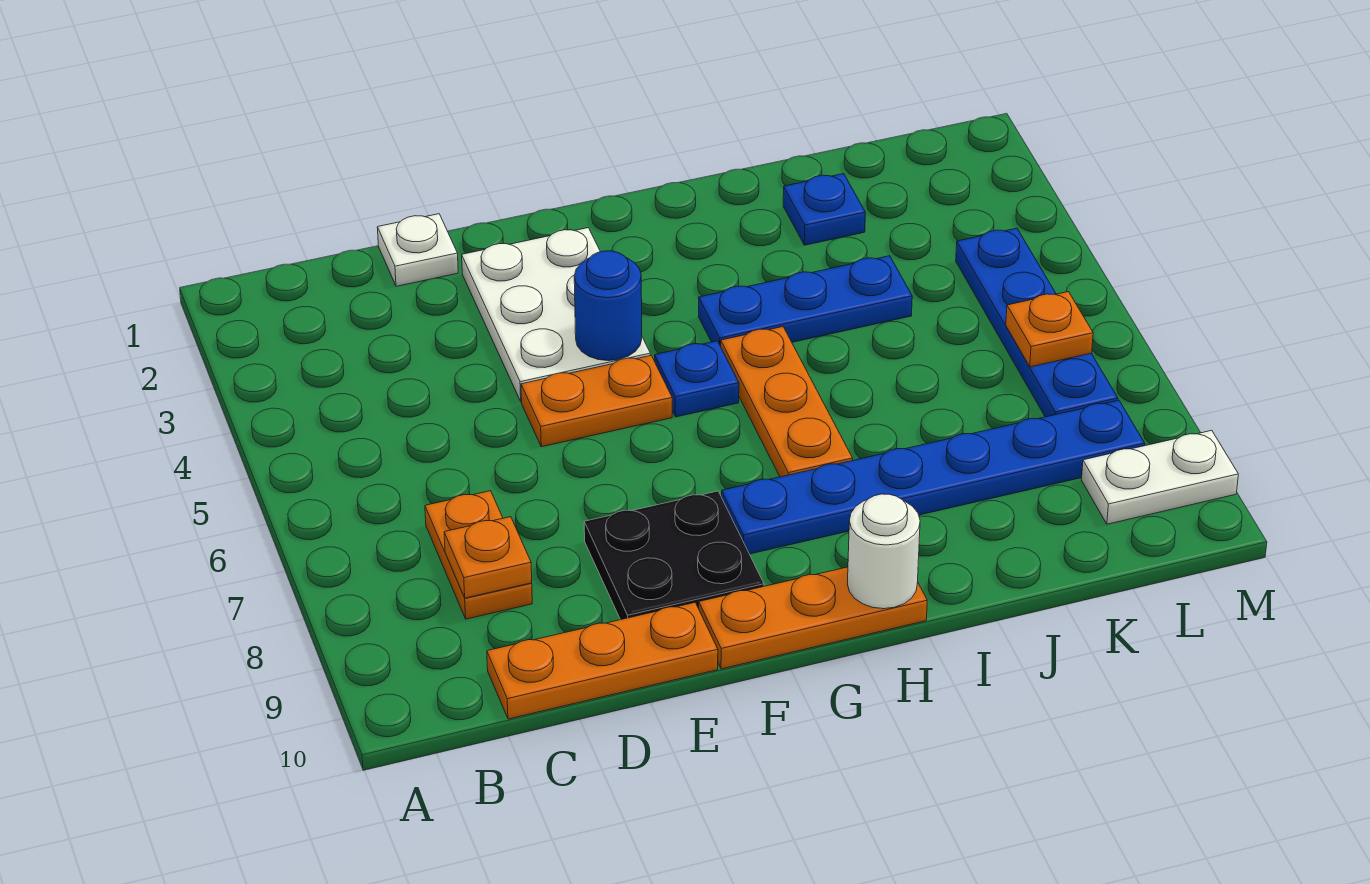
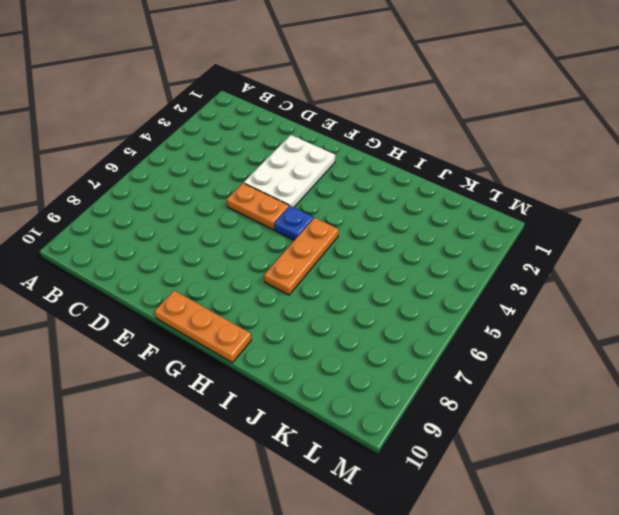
none -> orange plate C7:C8 level 1
none -> orange plate C10:E10 level 1
none -> white plate D1 level 1

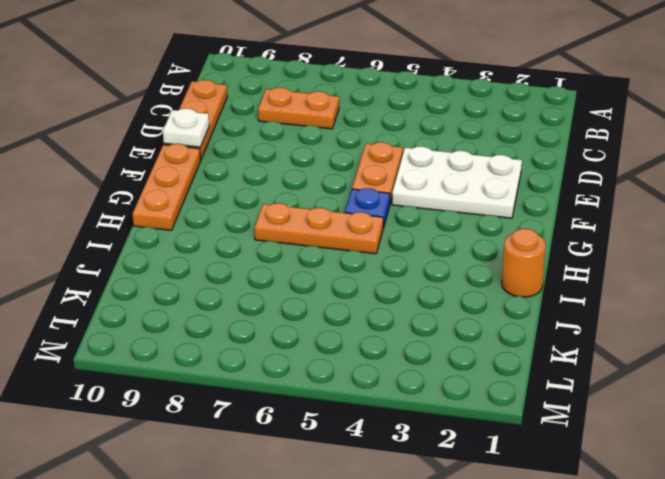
white plate E10 level 2 -> white plate D1 level 1
orange round brick I1 level 1 -> none
none -> black plate E8:F9 level 1
none -> blue plate G8:L8 level 1
none -> blue plate H4:J4 level 1

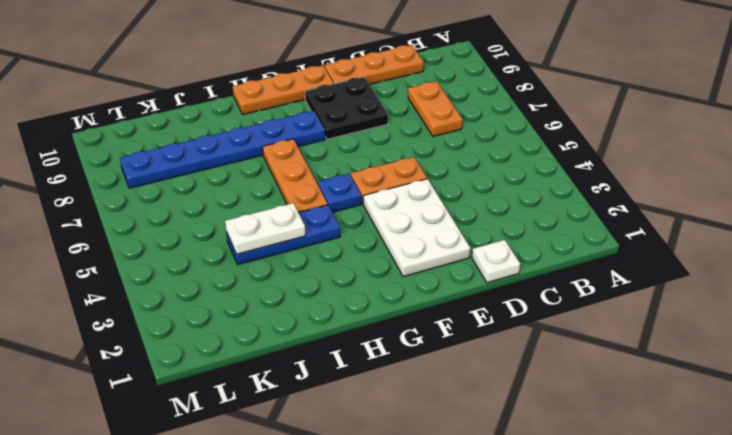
white plate I4:J4 level 2 -> white plate L9:M9 level 1
none -> blue plate J2 level 1
none -> blue plate L4:L7 level 1
none -> orange plate C8 level 2

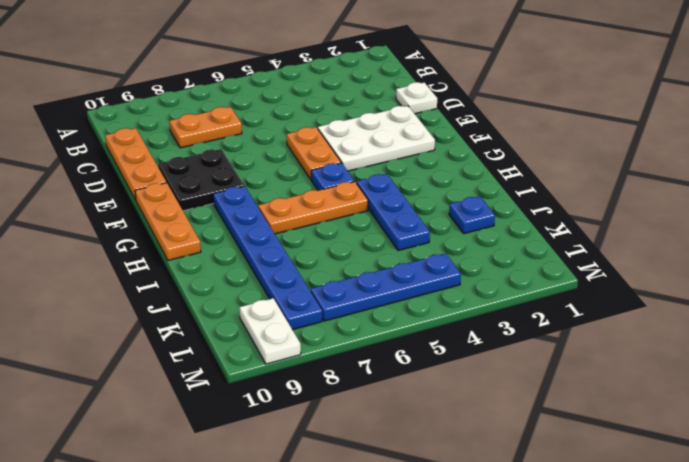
none -> orange plate C8 level 2
none -> blue round brick F4 level 2
none -> white round brick H10 level 2

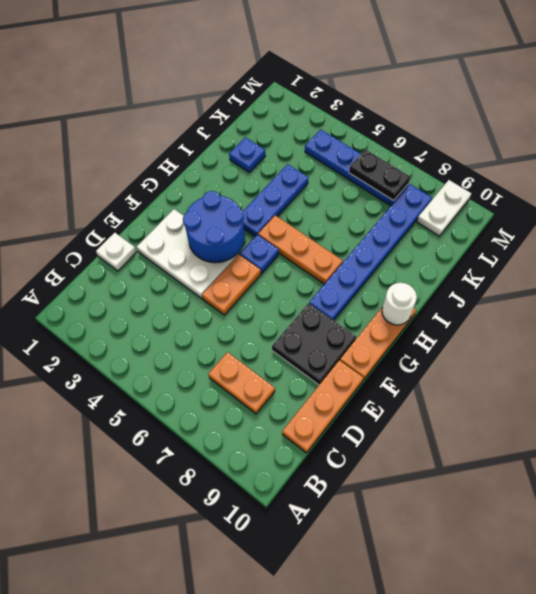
blue round brick F3:G4 level 2 -> blue round brick F4 level 2
black plate L6:L7 level 2 -> orange plate L6 level 2
none -> orange plate C8 level 2

